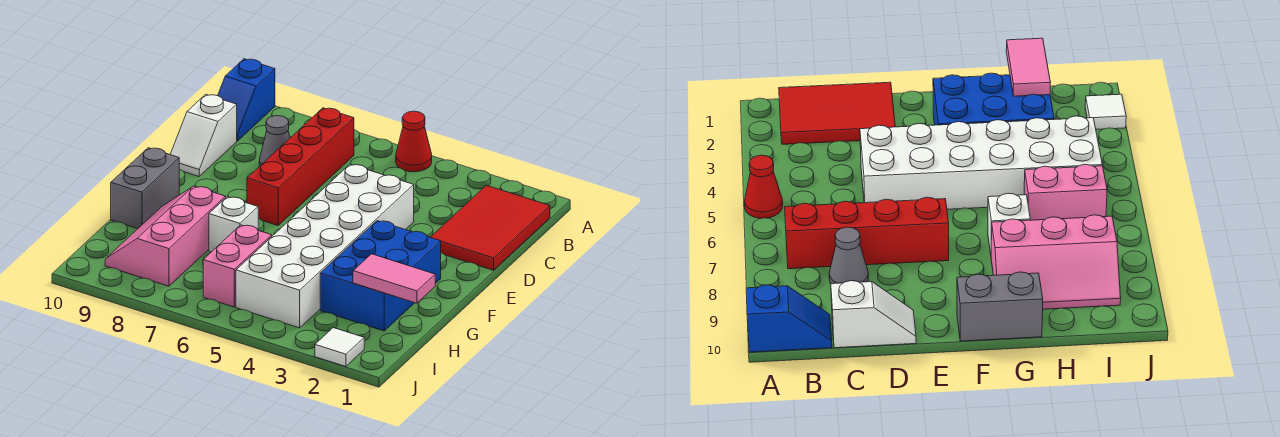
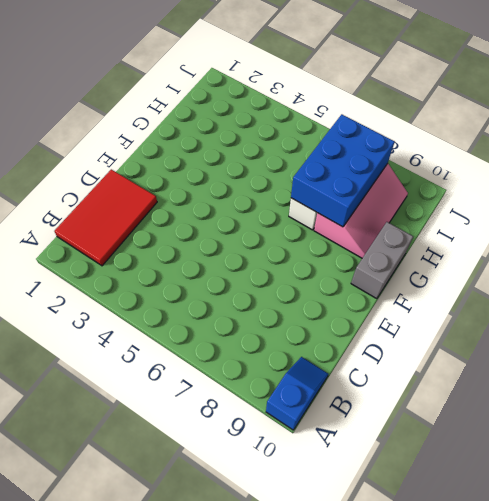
blue brick G7:I8 level 2 -> blue brick F2:H3 level 1
none -> red cone A5 level 1
none -> red brick B7:E7 level 1
none -> grey cone C8 level 1

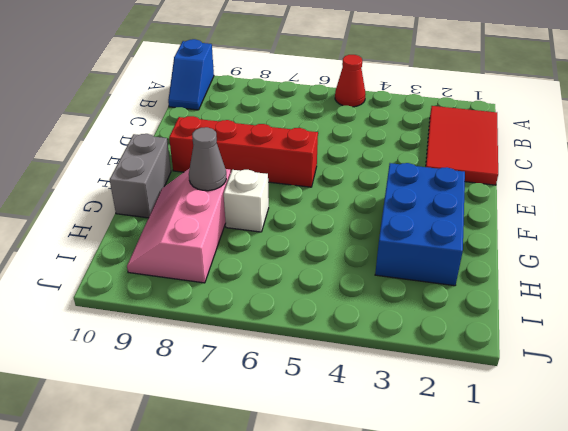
red brick E6:E9 level 1 -> red brick B7:E7 level 1
grey cone G8 level 2 -> grey cone C8 level 1
none -> white slope C10:D10 level 1 top C
none -> white brick D4:I5 level 1
none -> pink brick H6:I6 level 1

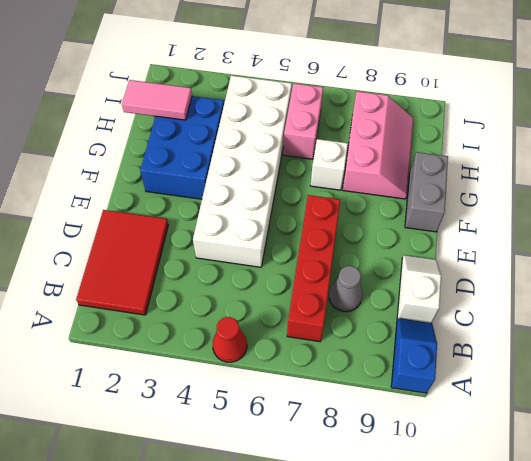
none -> white tile J2 level 1

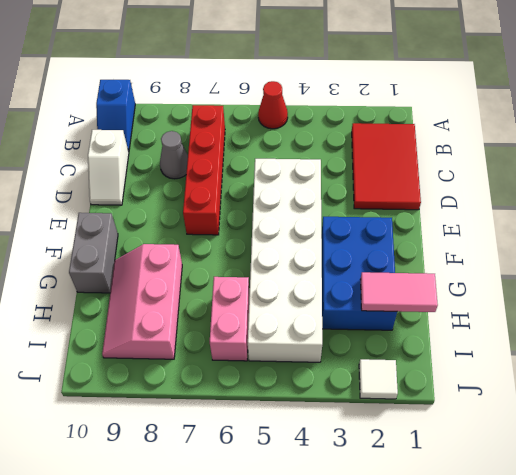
none -> white brick G7 level 1

